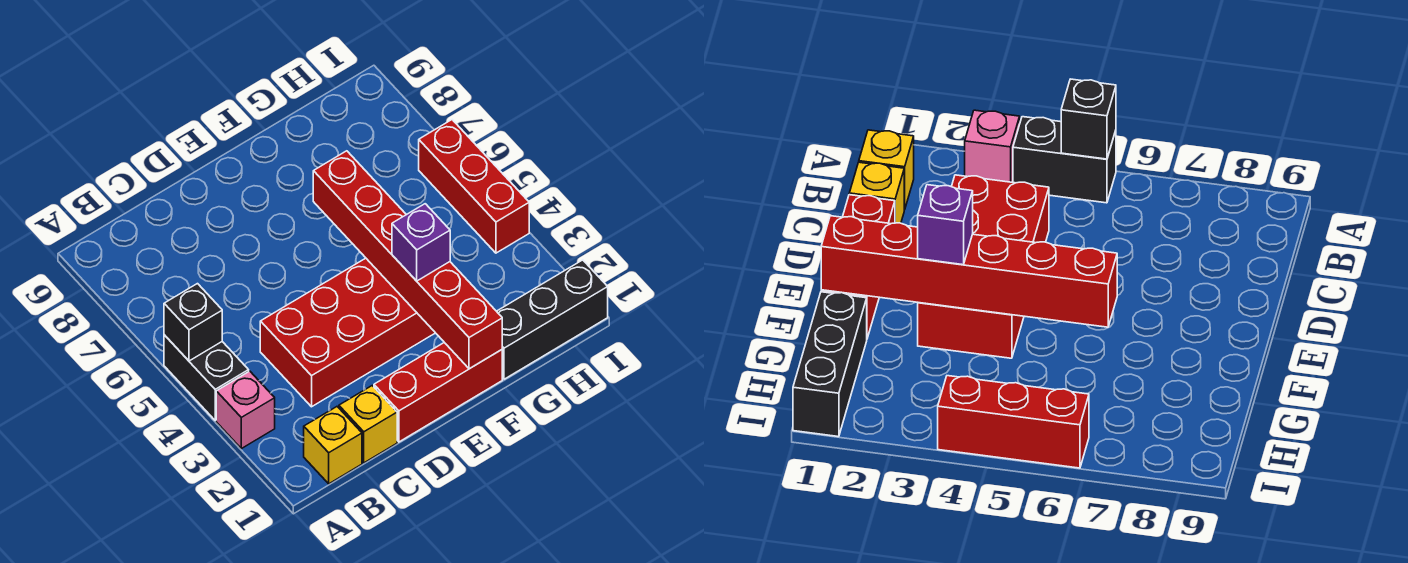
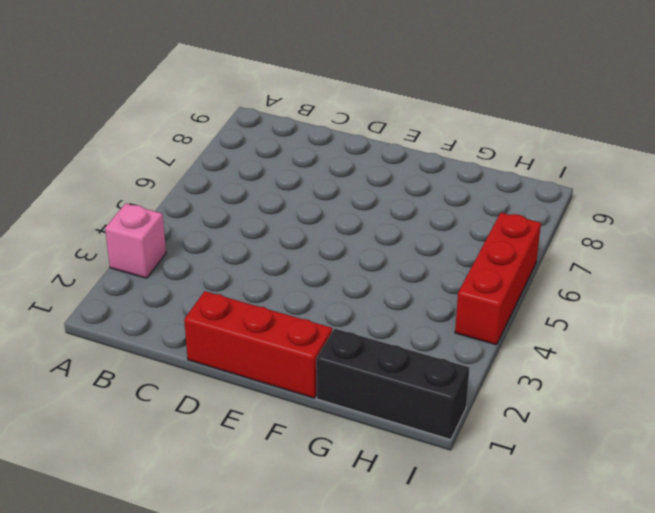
none -> black brick A4:A5 level 1
none -> yellow brick B1 level 1

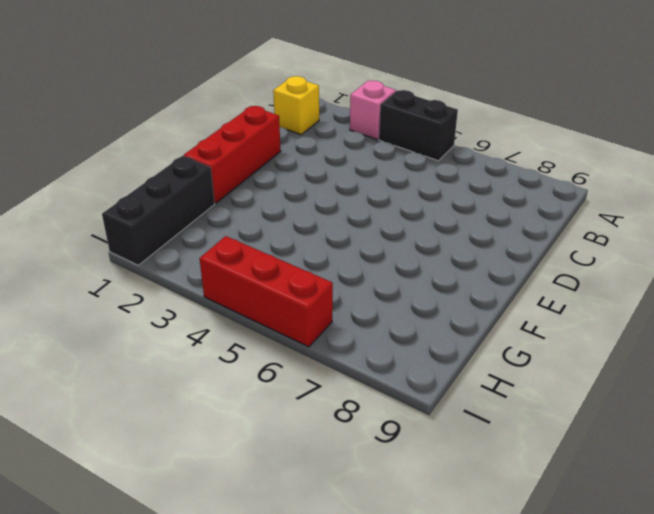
none -> yellow brick C1 level 1
none -> red brick C3:F4 level 1

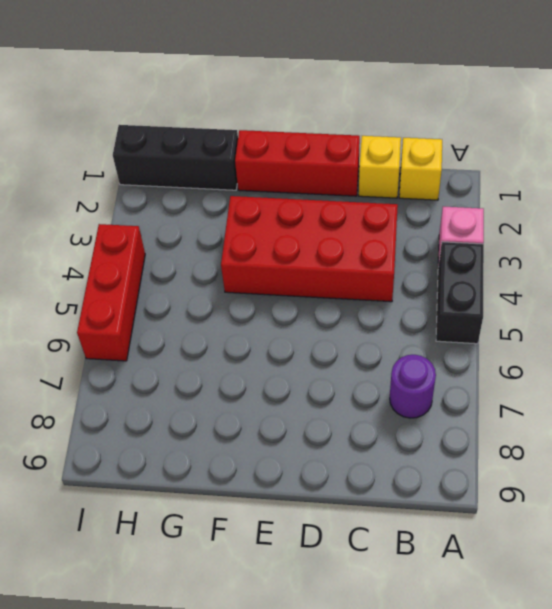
purple round brick B7 level 1 -> none
none -> black brick A5 level 2
none -> red brick F1:F6 level 2

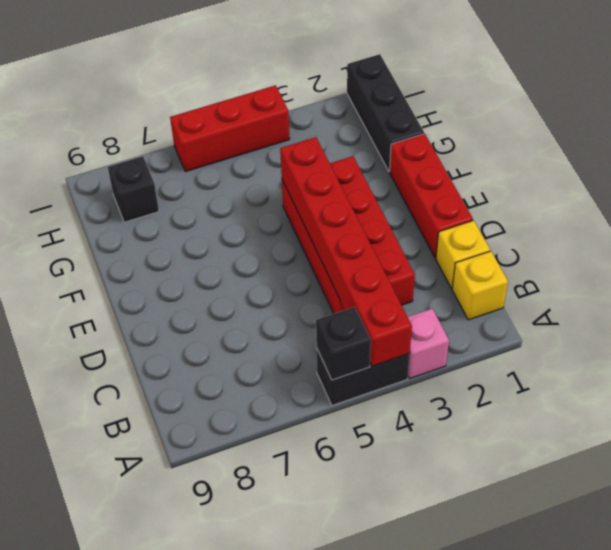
red brick A4:F4 level 2 -> red brick F1:F6 level 2
black brick H8 level 1 -> none
none -> purple brick F3 level 3

